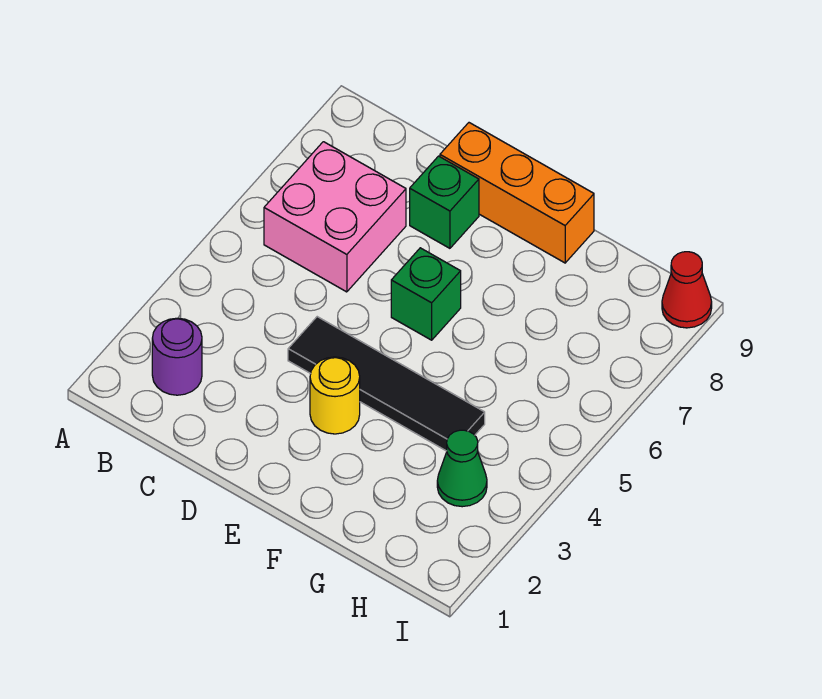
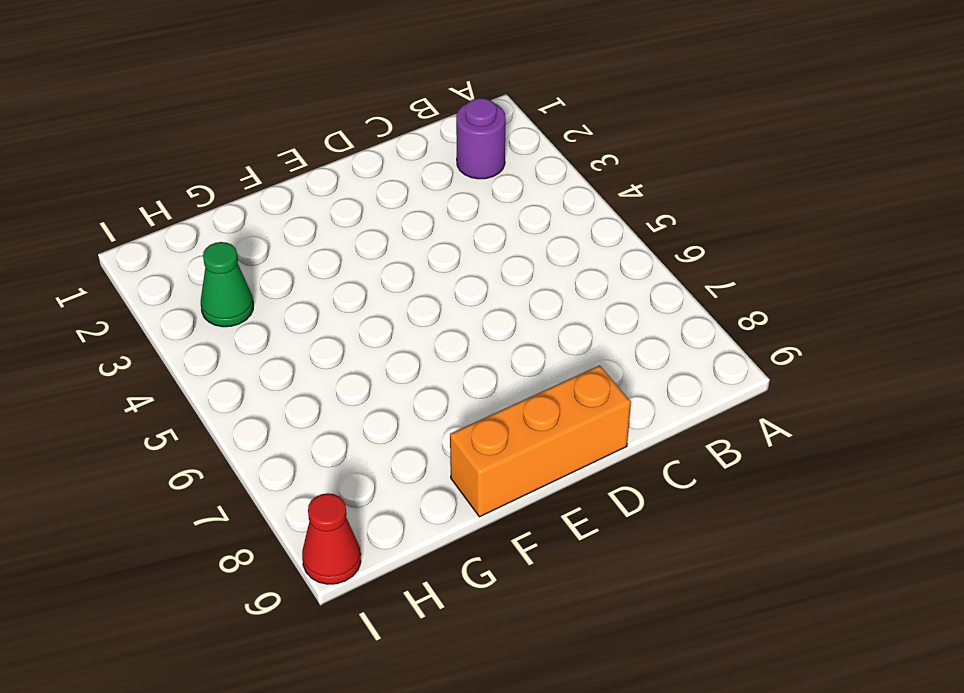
none -> pink brick B6:C7 level 1
none -> black tile D4:G4 level 1

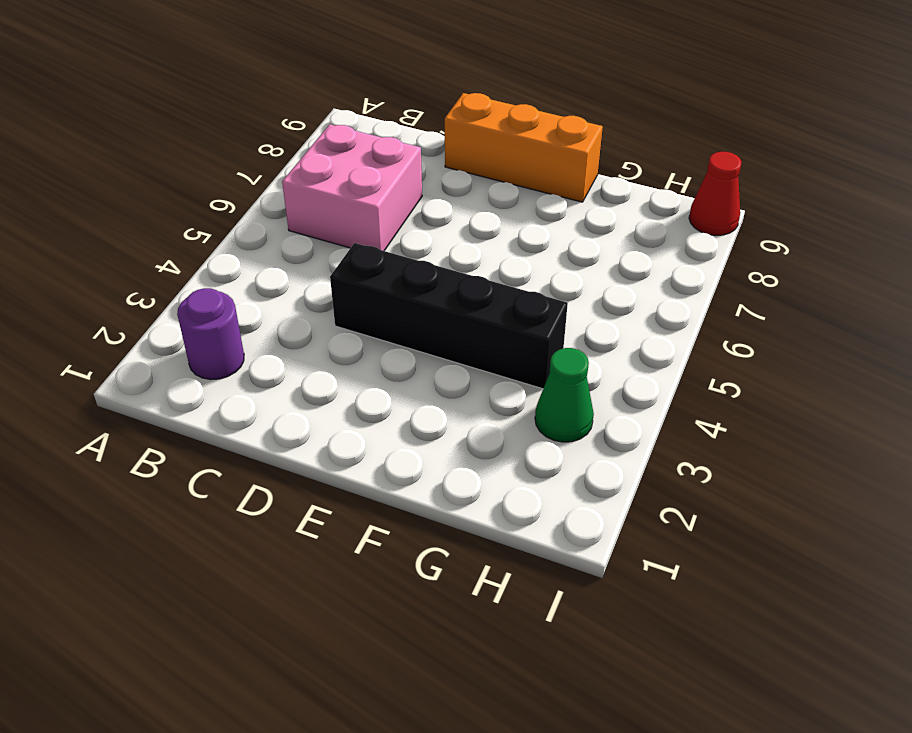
black brick D4:G4 level 1 -> black tile D4:G4 level 1
none -> green brick D8 level 1
none -> yellow round brick E3 level 1

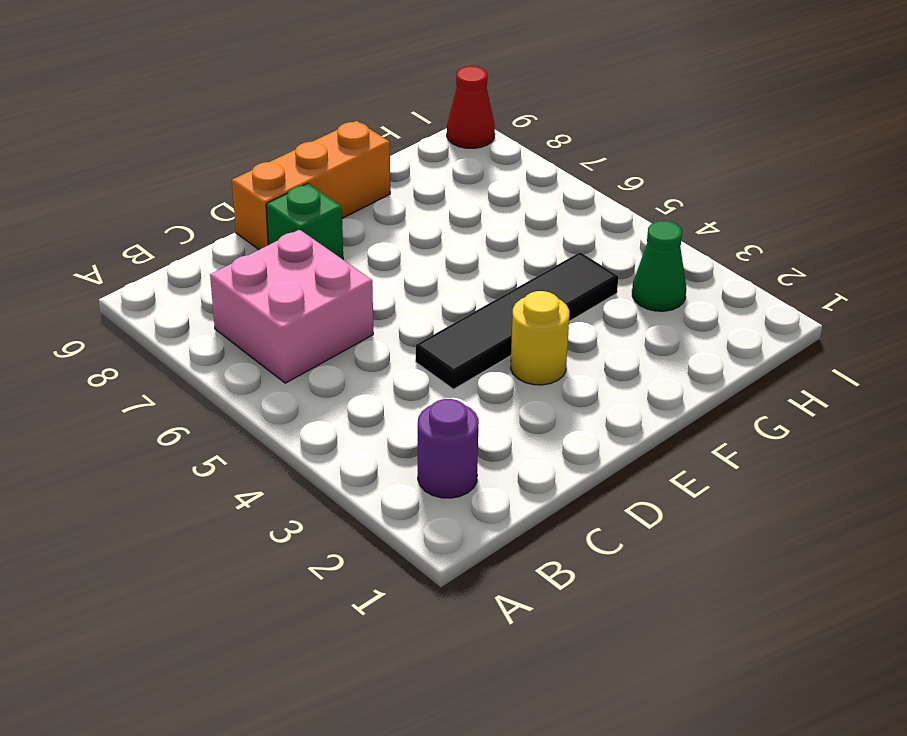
none -> green brick E6 level 1

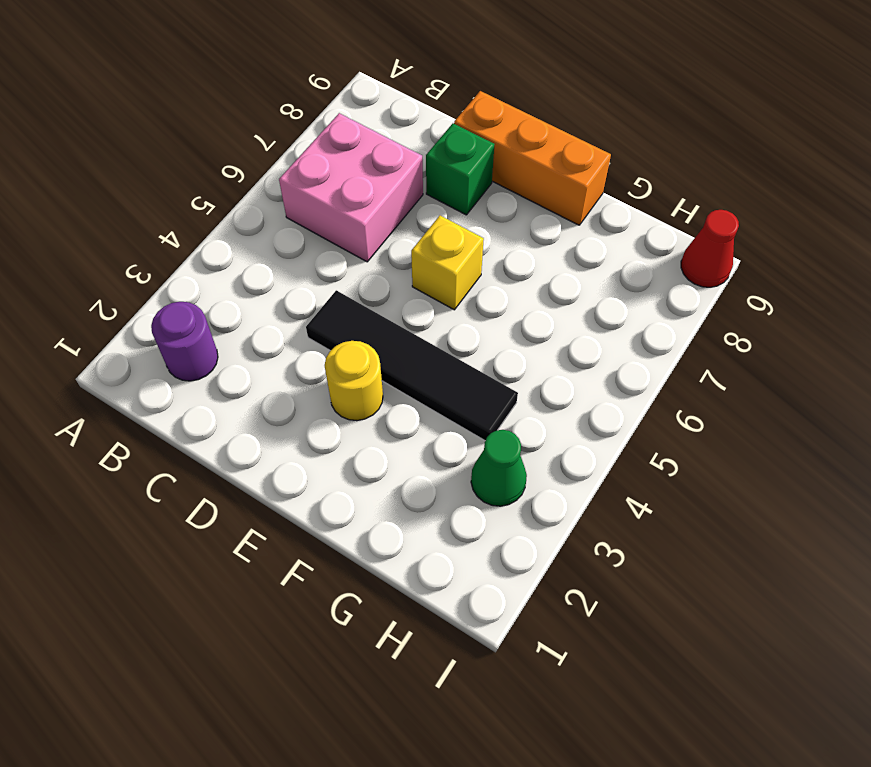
yellow brick E6 level 1 -> green brick E6 level 1

